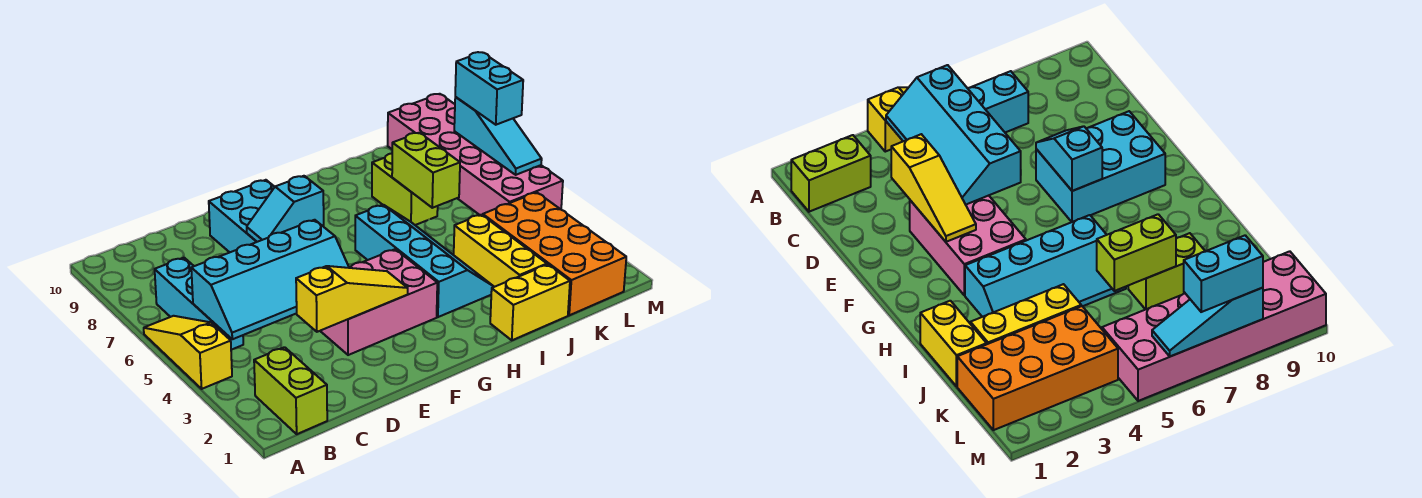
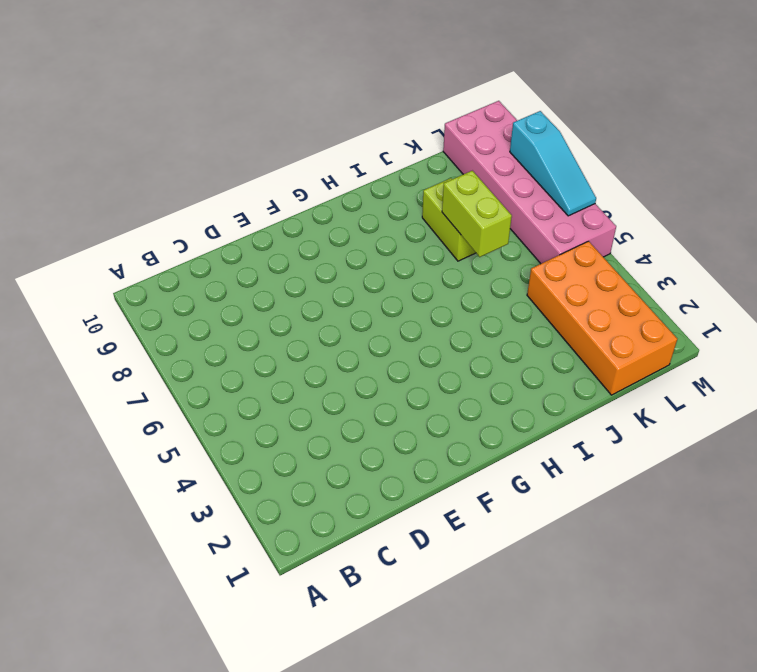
none -> yellow slope A4:A6 level 1 top 4
none -> lime brick B1:B2 level 1
none -> cyan brick B5:B7 level 1

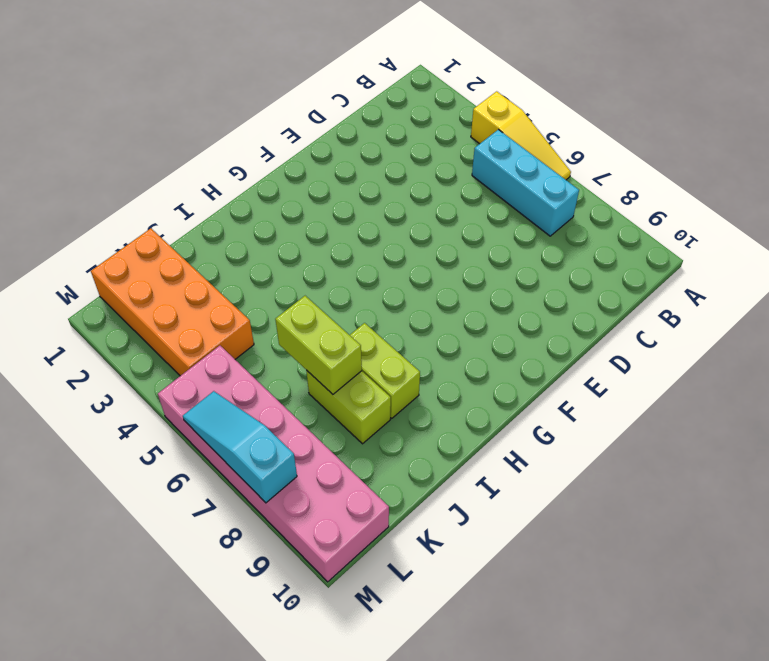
lime brick I7:I8 level 1 -> lime brick B1:B2 level 1
none -> pink brick E3:G4 level 1
none -> cyan brick E7:F9 level 1
none -> cyan slope H3:I6 level 1 top H

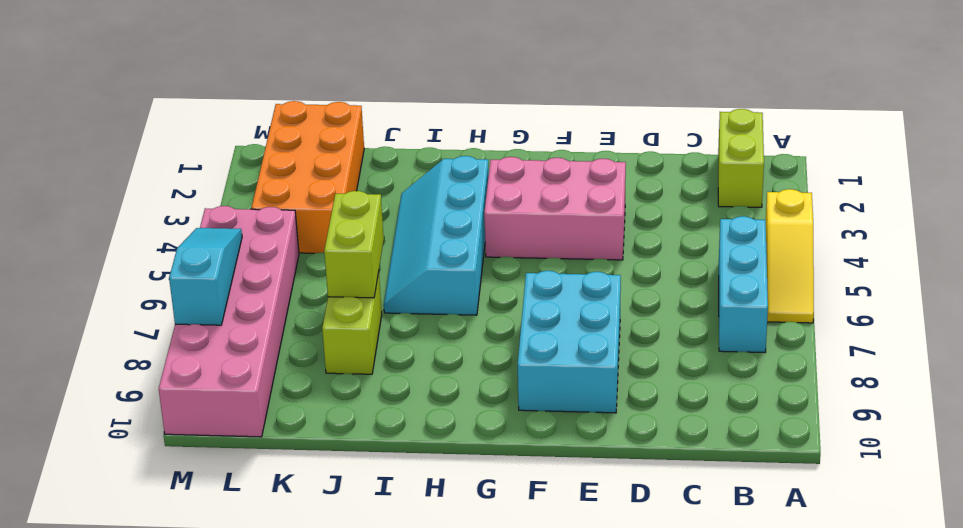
none -> yellow brick I1:J1 level 1
none -> yellow brick J2:J4 level 1
none -> cyan slope B4:E5 level 2 top 5

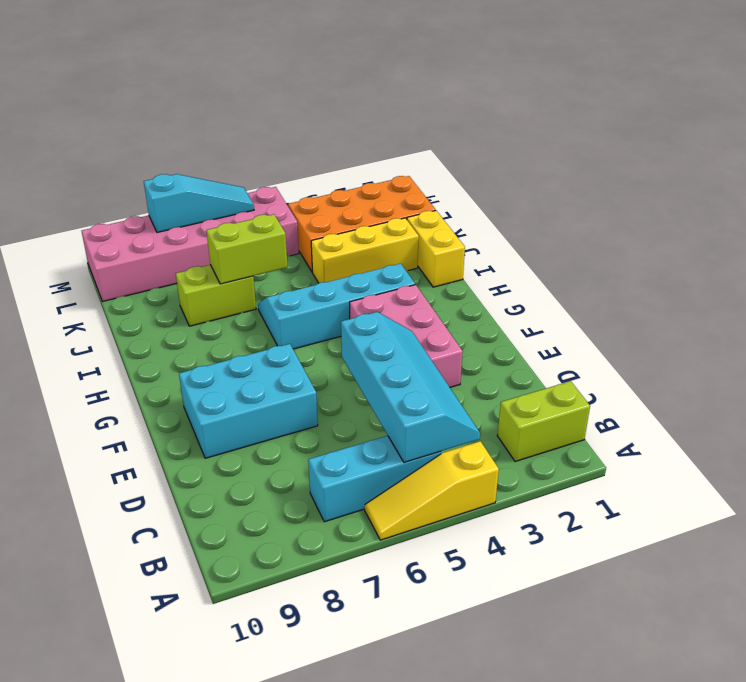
none -> yellow slope D3:F3 level 2 top D
none -> cyan slope E7:F7 level 2 top F
none -> cyan brick M7:M8 level 3

